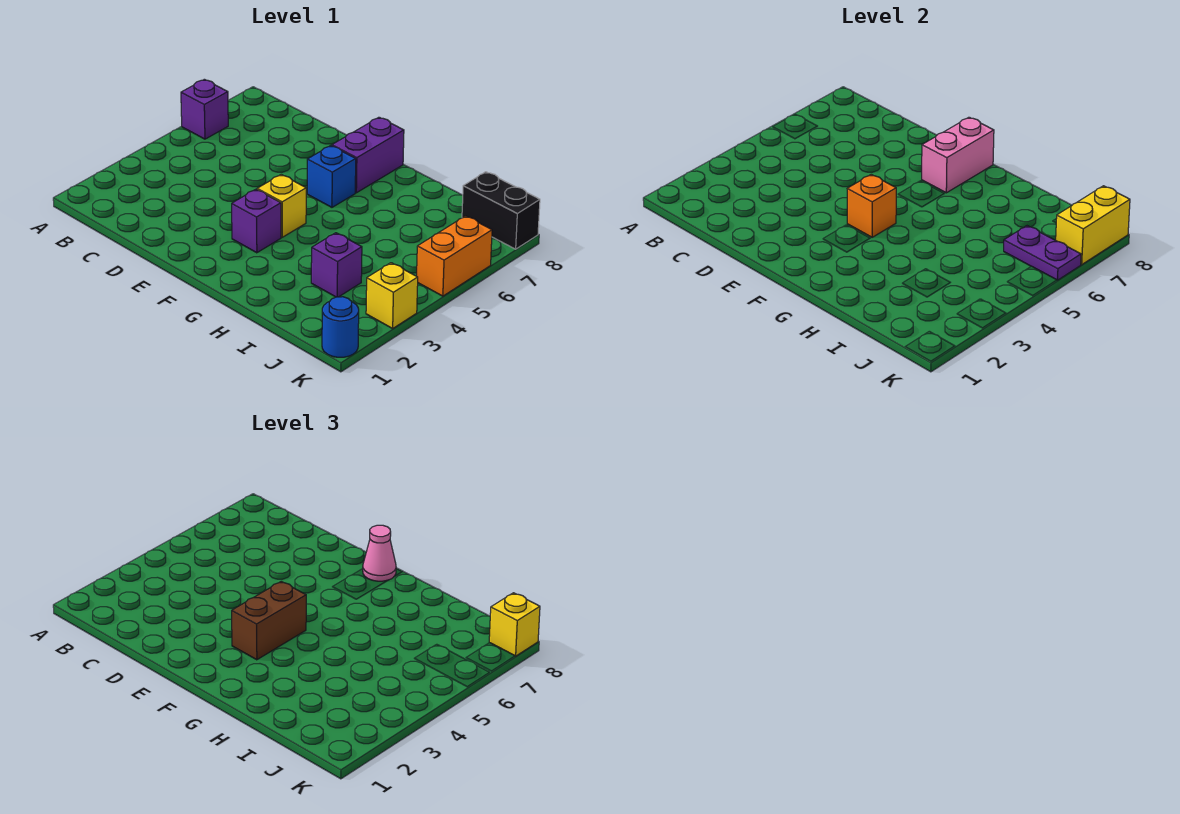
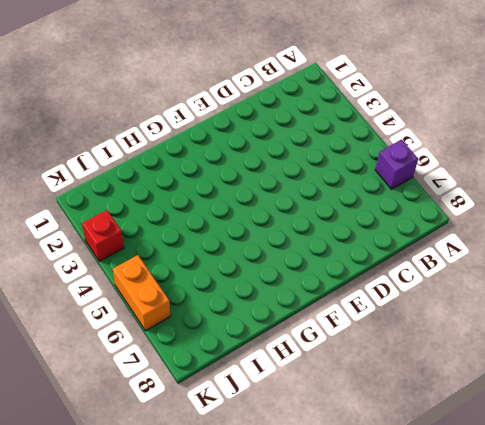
red brick K3 level 1 -> yellow brick K3 level 1
none -> purple brick F3 level 1
none -> yellow brick F4 level 1
none -> blue brick F6 level 1

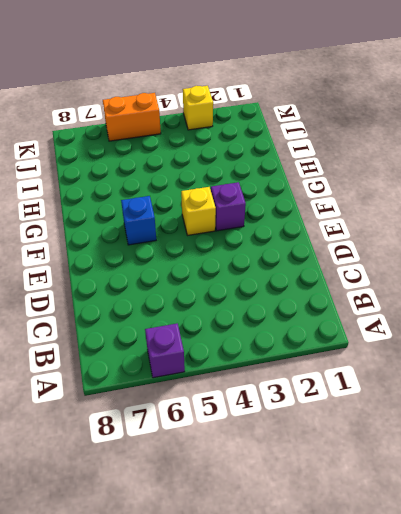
none -> purple brick F7:F8 level 1
none -> purple brick I3 level 1
none -> black brick J8:K8 level 1

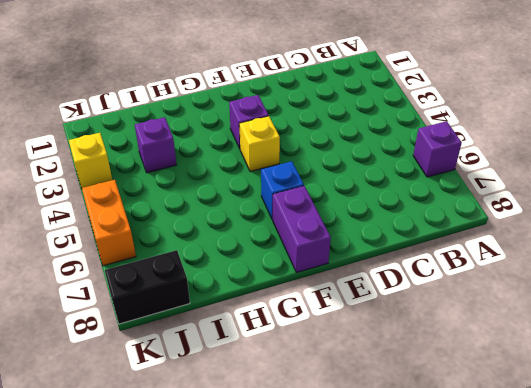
none -> blue round brick K1 level 1
none -> orange brick F4 level 2
none -> pink brick F7:F8 level 2

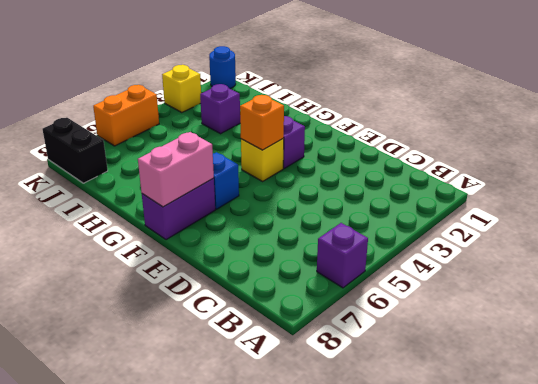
none -> purple plate J6:K6 level 2
none -> yellow brick K7:K8 level 2
none -> brown brick F3:F4 level 3

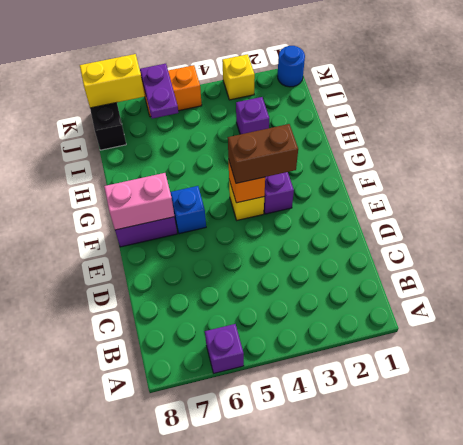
none -> pink cone F8 level 3
none -> yellow brick K8 level 3

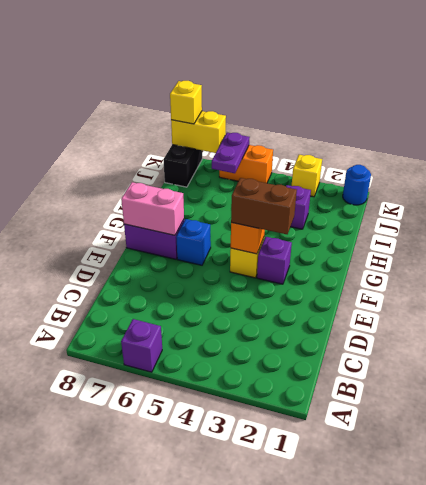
none -> pink cone F8 level 3

